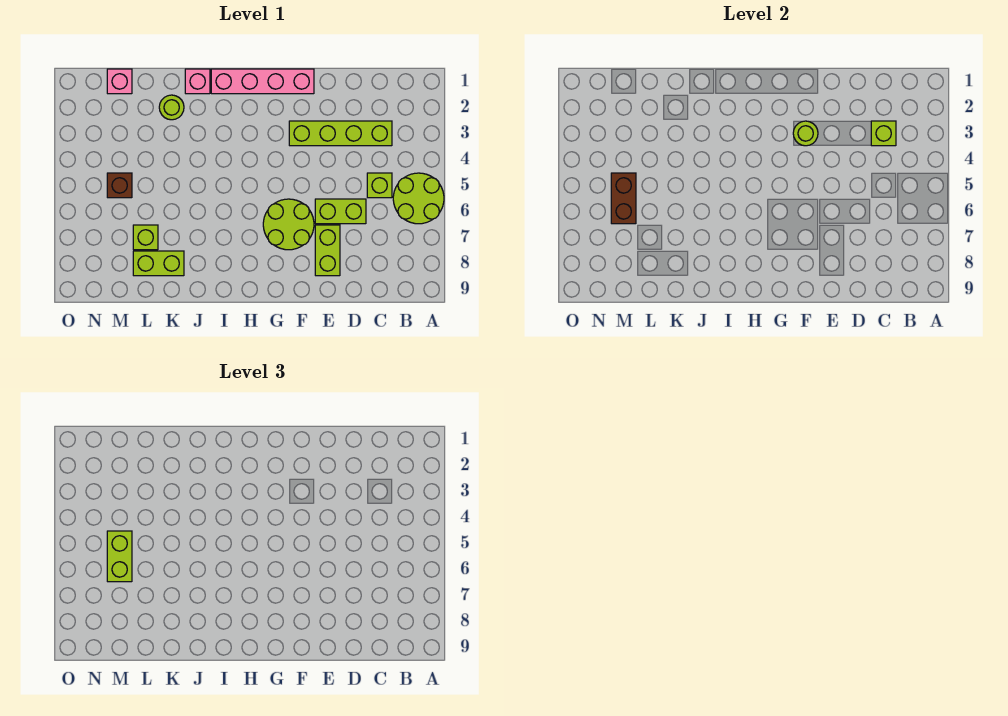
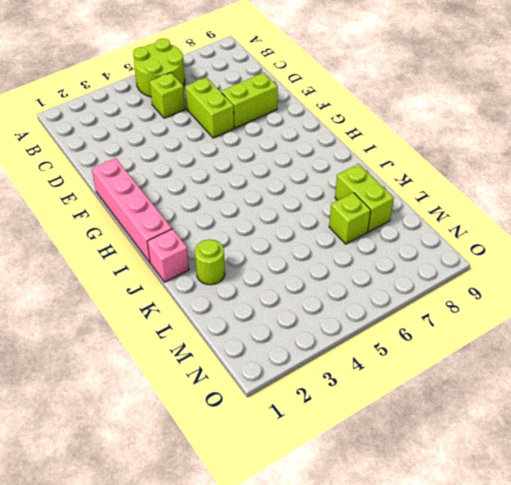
none -> lime brick C3:F3 level 1
none -> lime round brick F6:G7 level 1
none -> pink brick M1 level 1

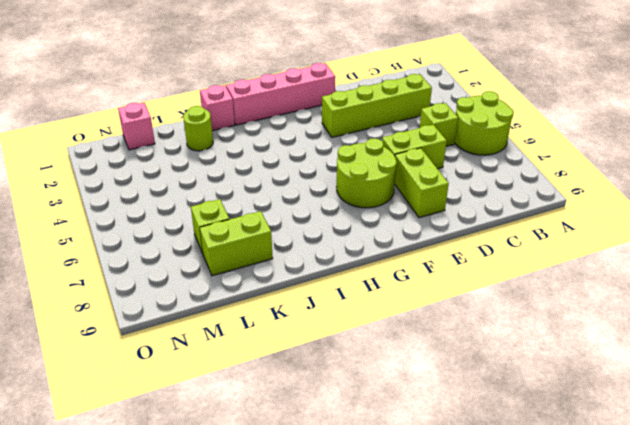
none -> brown brick M5 level 1
none -> lime brick C3 level 2
none -> lime round brick F3 level 2

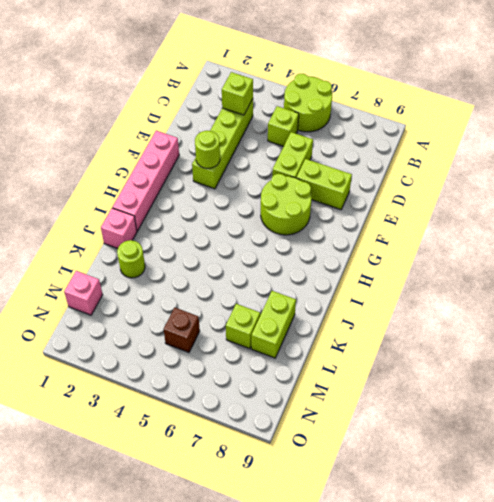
none -> brown brick M5:M6 level 2
none -> lime brick M5:M6 level 3

